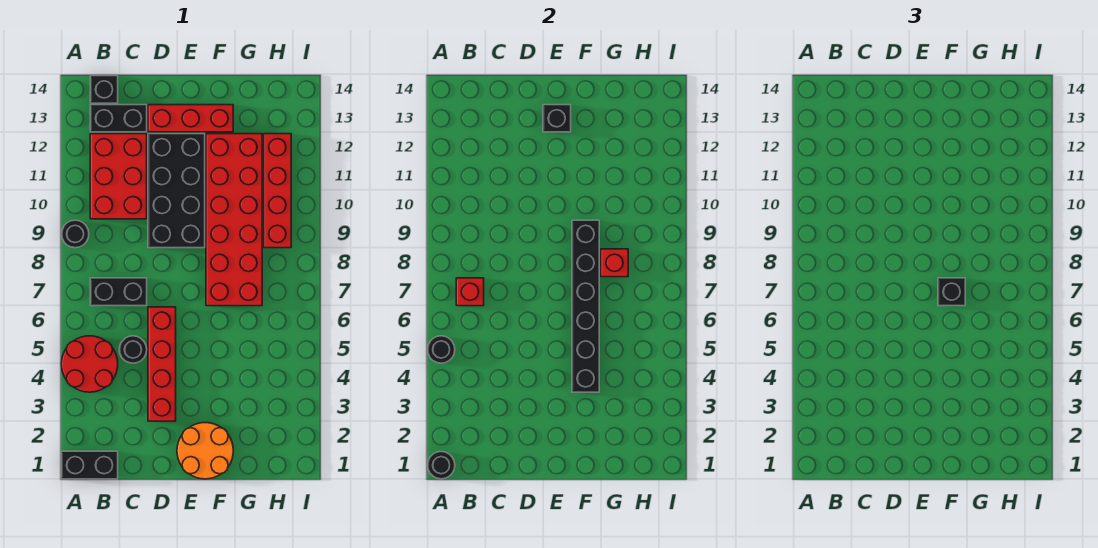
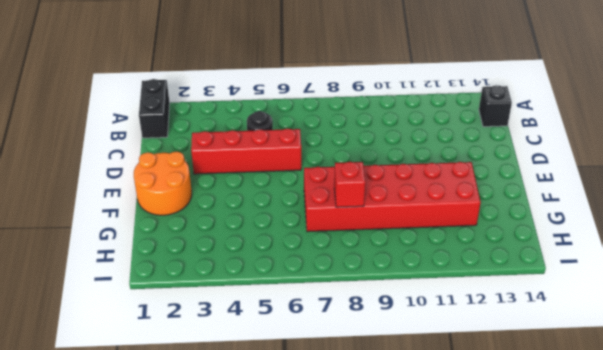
none -> red round brick A4:B5 level 1
none -> black round brick A9 level 1
none -> black brick B7:C7 level 1

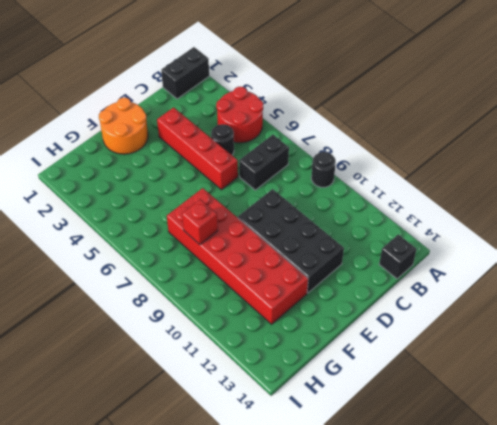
none -> red brick B10:C12 level 1
none -> black brick B13:C13 level 1
none -> red brick D13:F13 level 1

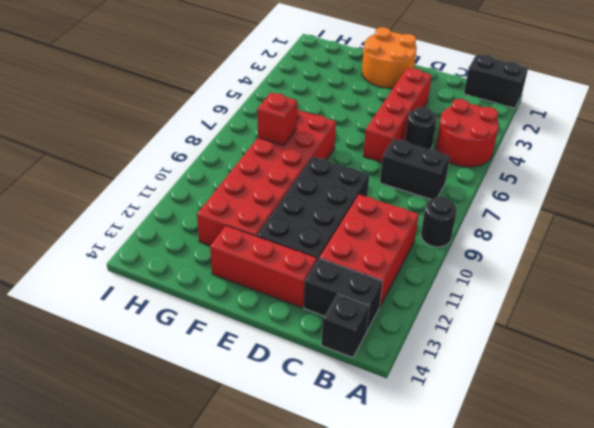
none -> red brick H9:H12 level 1
none -> black round brick A1 level 2
none -> black round brick A5 level 2

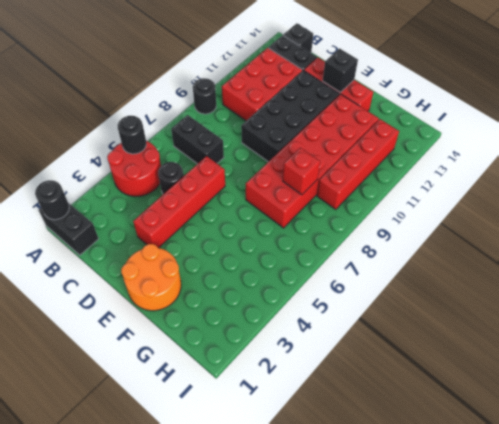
none -> red brick B7 level 2
none -> black brick F4:F9 level 2
none -> black brick F7 level 3

